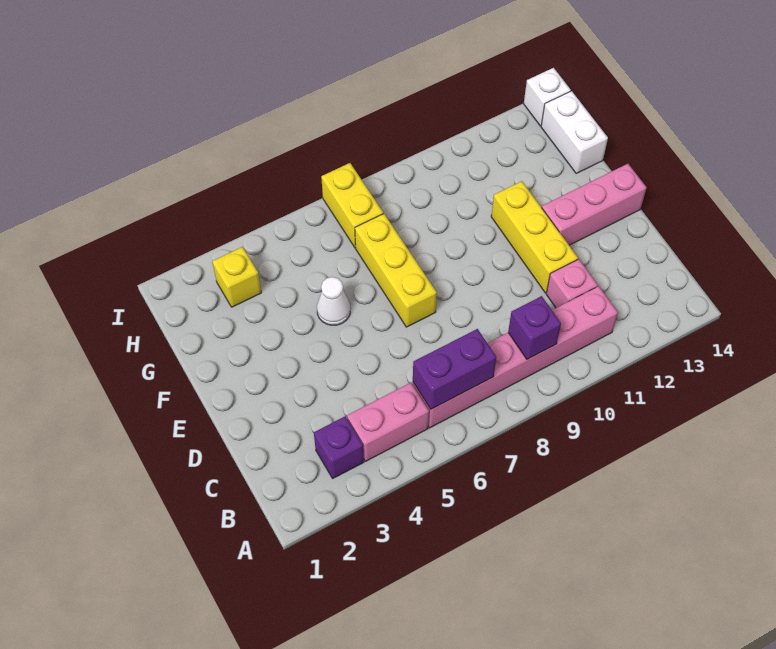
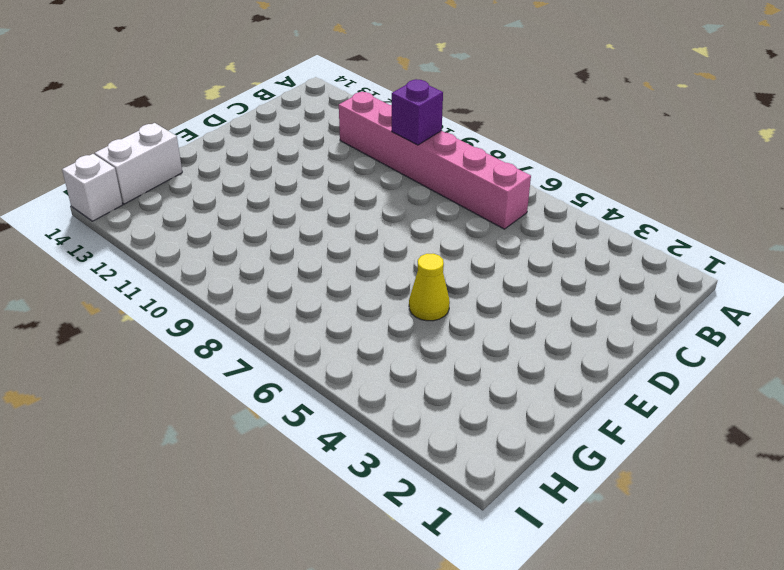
yellow cone F5 level 1 -> white cone F5 level 1
none -> purple brick B3 level 1
none -> pink brick B4:B5 level 1
none -> pink brick C11 level 1

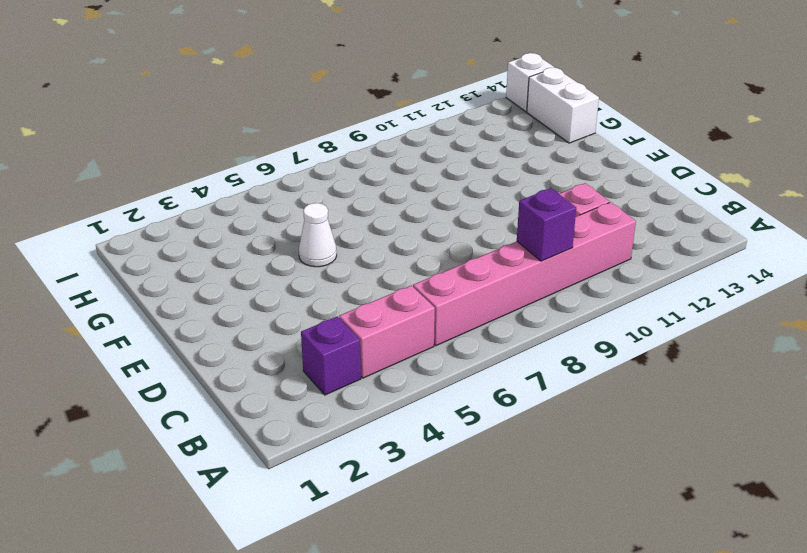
none -> yellow brick D11:F11 level 1
none -> yellow brick E7:G7 level 1
none -> pink brick E12:E14 level 1

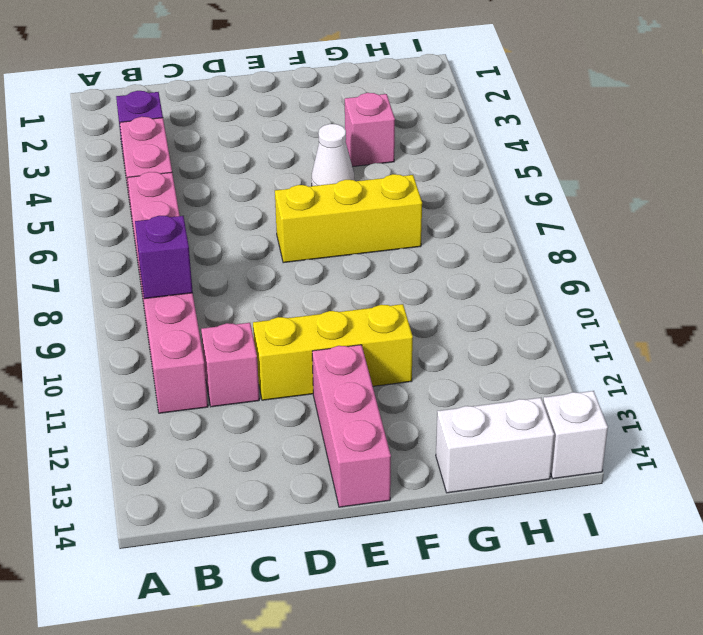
pink brick G4 level 1 -> none
none -> yellow brick H3 level 1
none -> yellow brick H7:I7 level 1
none -> purple brick B6:B7 level 2

